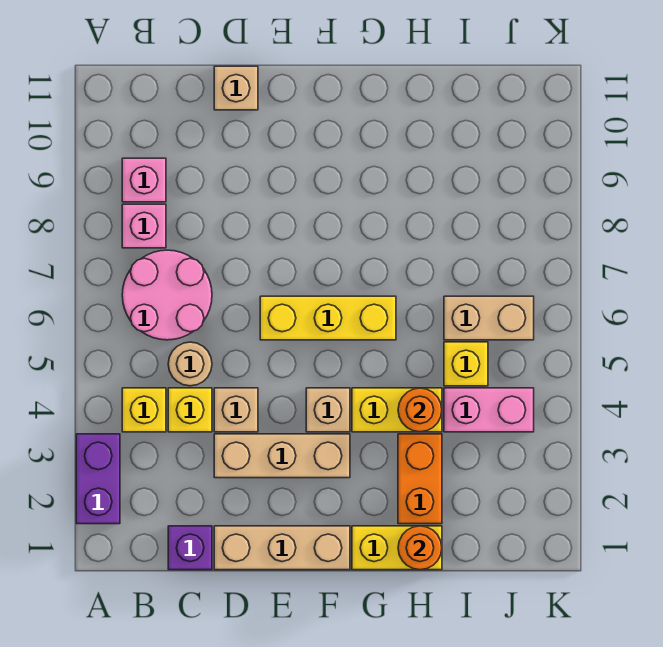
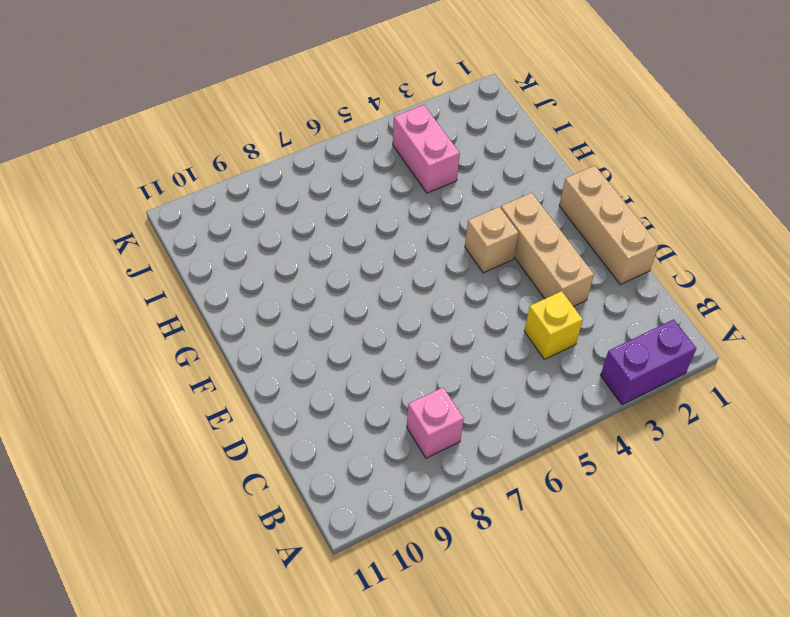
none -> yellow brick B4 level 1
none -> pink round brick B6:C7 level 1
none -> pink brick B9 level 1

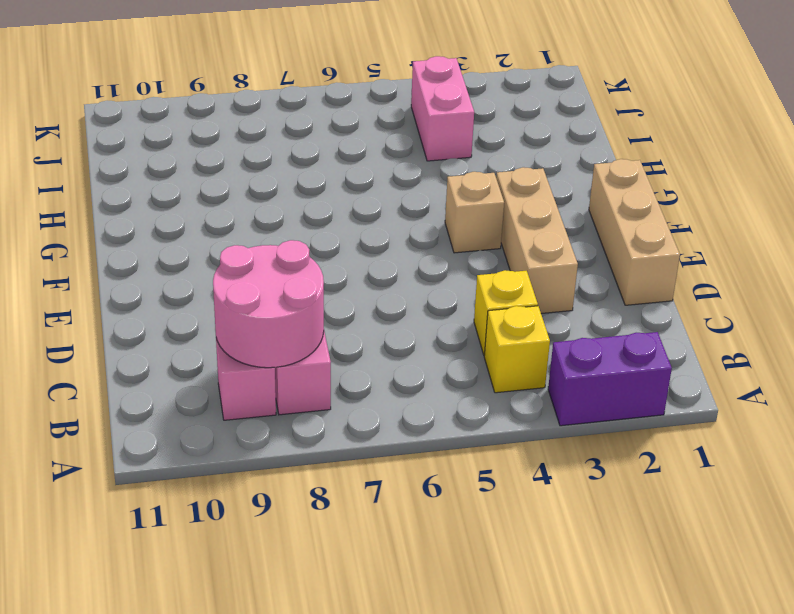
pink round brick B8:C9 level 2 -> pink round brick B6:C7 level 1
none -> purple brick C1 level 1
none -> tan round brick C5 level 1
none -> tan brick D4 level 1

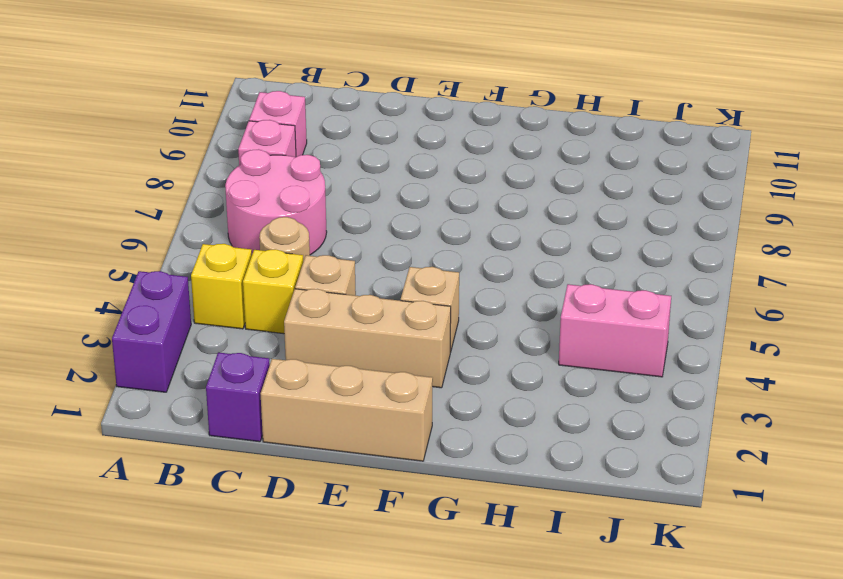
none -> tan brick D11 level 1
none -> yellow brick E6:G6 level 1
none -> yellow brick G1:H1 level 1

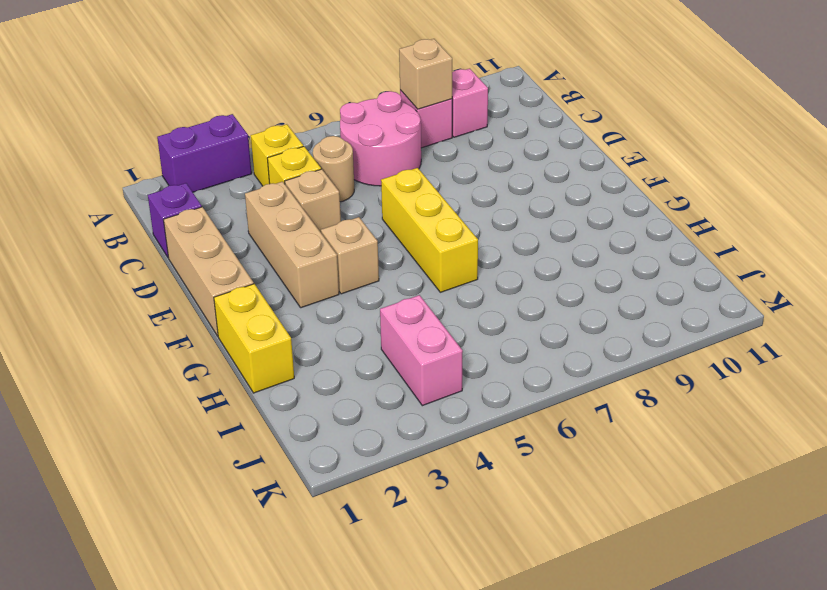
tan brick B8 level 2 -> tan brick D11 level 1
none -> yellow brick G4:H4 level 1
none -> orange brick H2:H3 level 1
none -> yellow brick I5 level 1

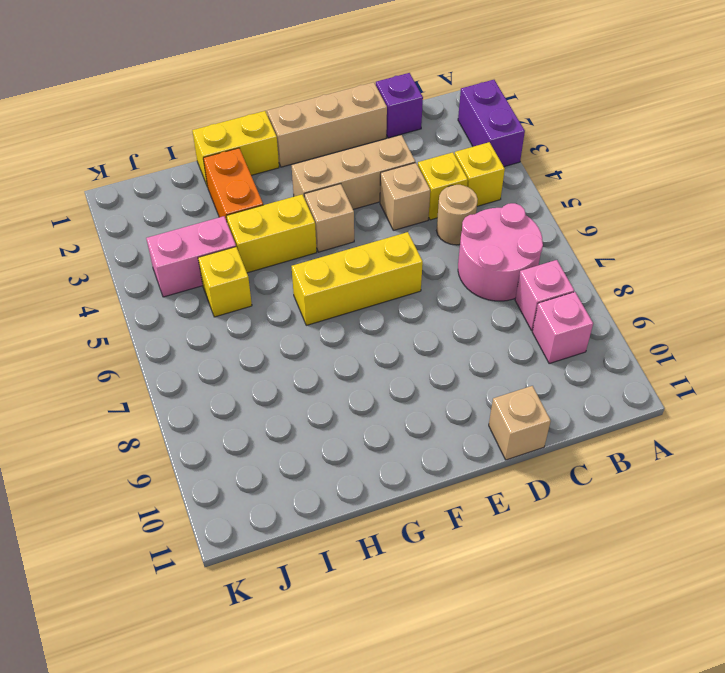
none -> tan brick I6:J6 level 1
none -> orange round brick H1 level 2
none -> orange round brick H4 level 2

